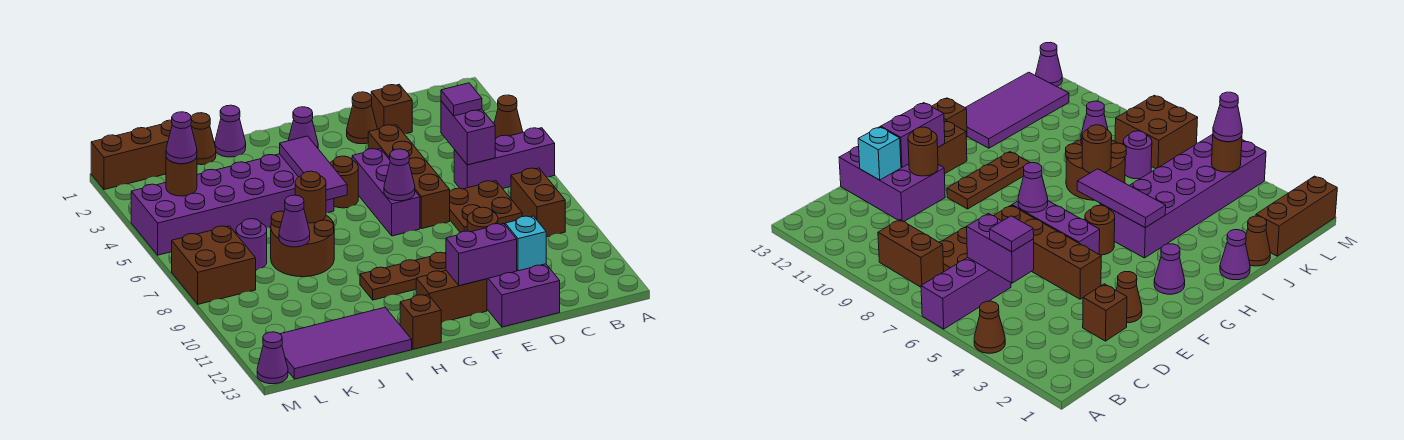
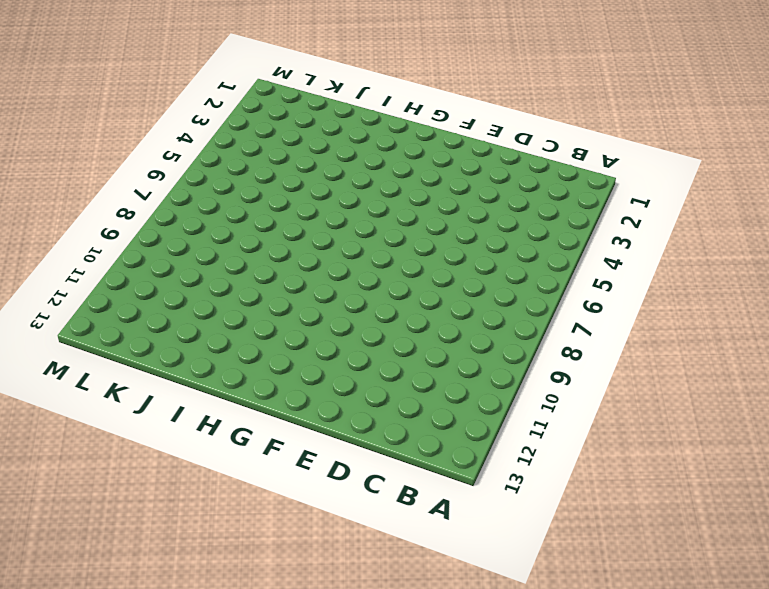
none -> brown cone A4 level 1
none -> purple brick A6:C6 level 1
none -> brown brick B8:B9 level 1
none -> brown plate C7:D8 level 1

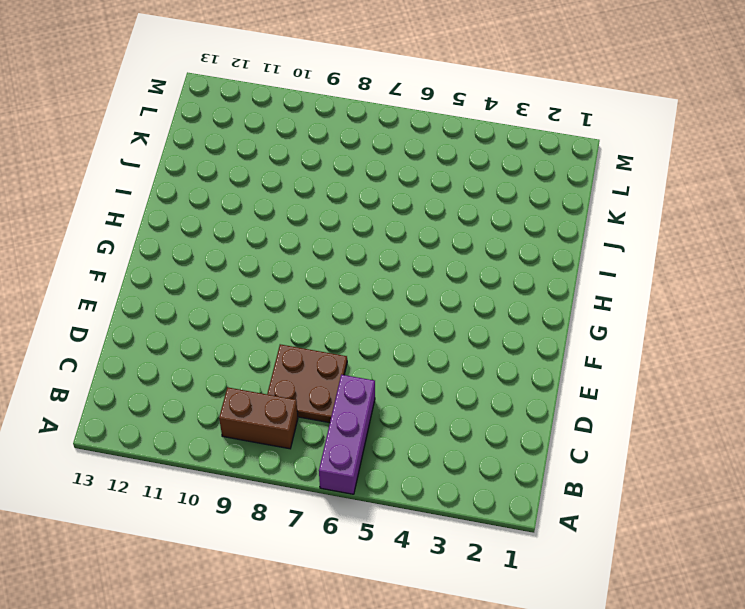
none -> brown cone A4 level 1
none -> brown brick D2 level 1
none -> purple brick D11:E13 level 1
none -> brown cone E2 level 1

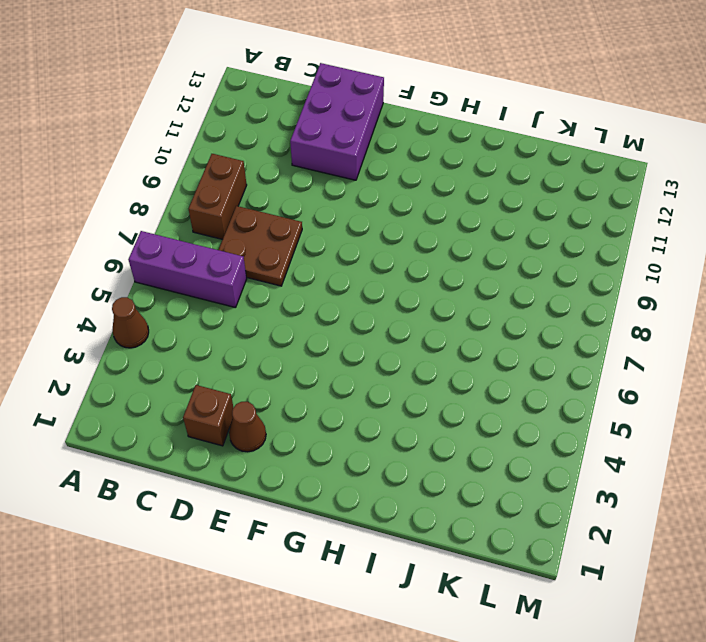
none -> brown brick E4:E7 level 1
none -> purple brick F5:F7 level 1
none -> brown plate F10:H10 level 1
none -> brown brick F12:G12 level 1

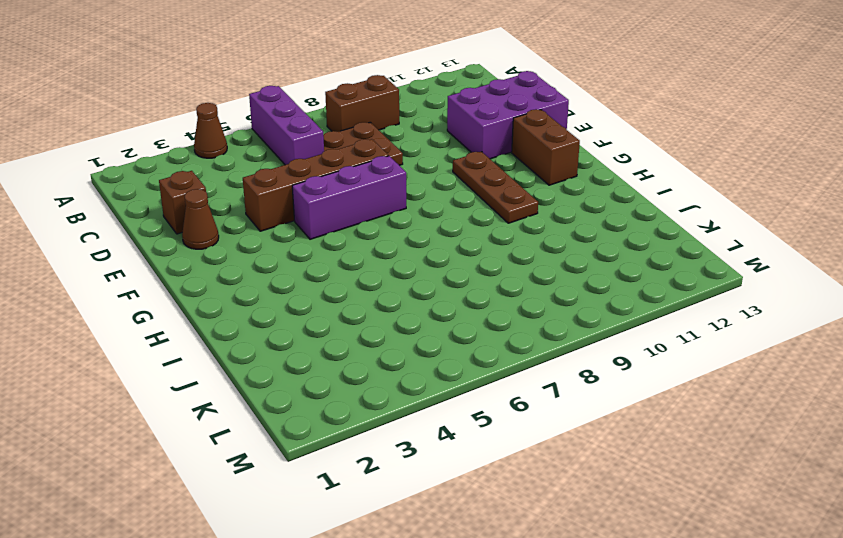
none -> purple cone G2 level 1
none -> brown round brick G5 level 1
none -> purple brick H4:M5 level 1
none -> brown brick H13 level 1

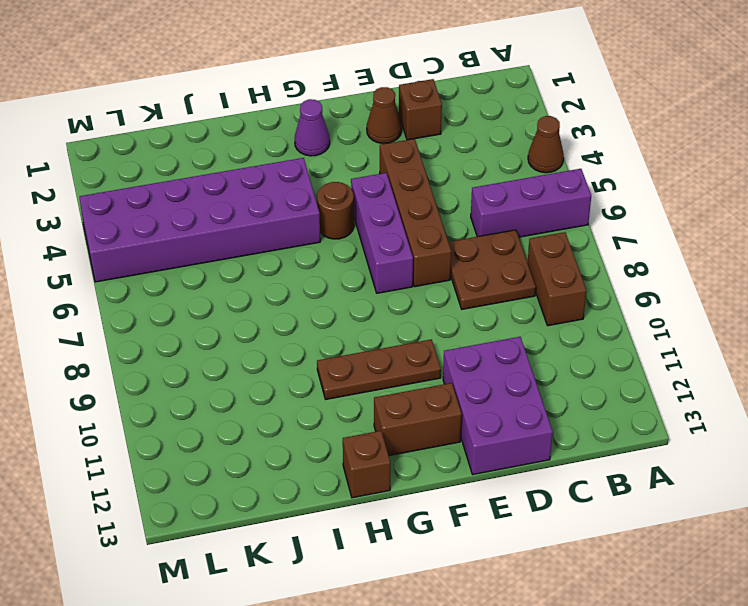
none -> purple cone I1 level 1
none -> brown round brick I7:J8 level 1
none -> purple tile I12:L13 level 1
none -> brown cone J1 level 1

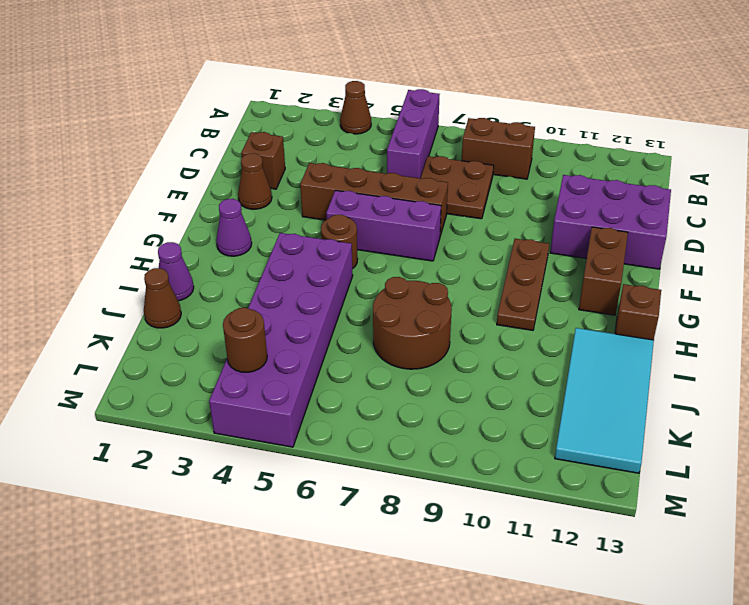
cyan tile I12:L13 level 1 -> purple tile I12:L13 level 1
none -> brown brick K1:M1 level 1
none -> purple round brick K7 level 1
none -> brown brick L7:M8 level 1
none -> purple cone M13 level 1

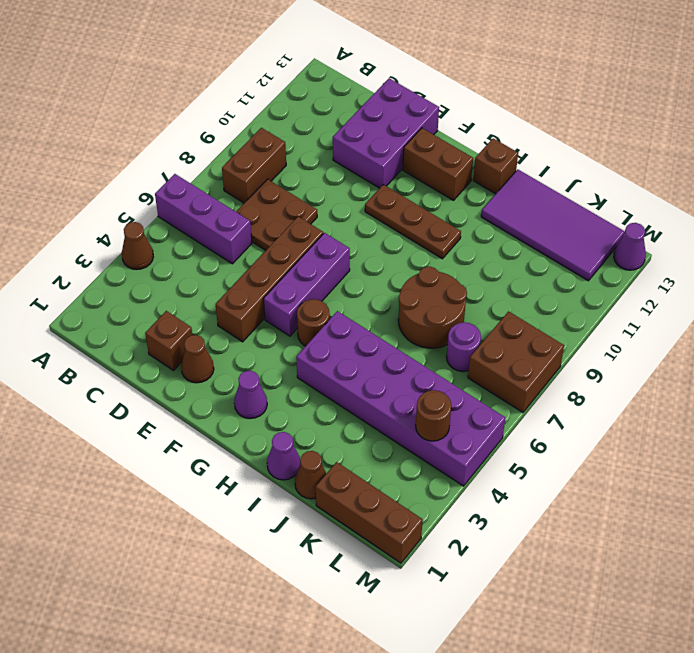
none -> purple brick C5:C6 level 2
none -> cyan brick D12 level 2
none -> brown round brick E11 level 2
none -> purple brick E12:F12 level 2

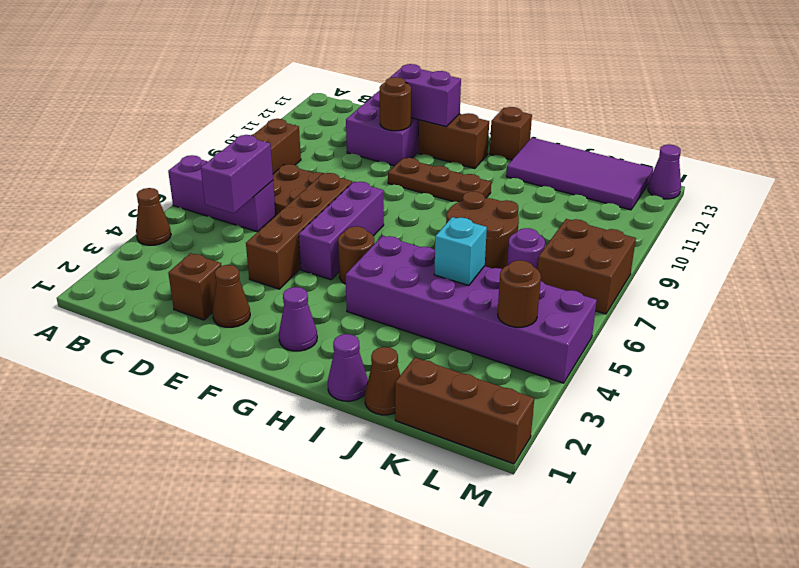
cyan brick J5 level 2 -> cyan brick D12 level 2
none -> purple cone F7 level 2
none -> purple tile H4:H6 level 2
none -> brown round brick I7 level 2
none -> purple cone J8 level 2

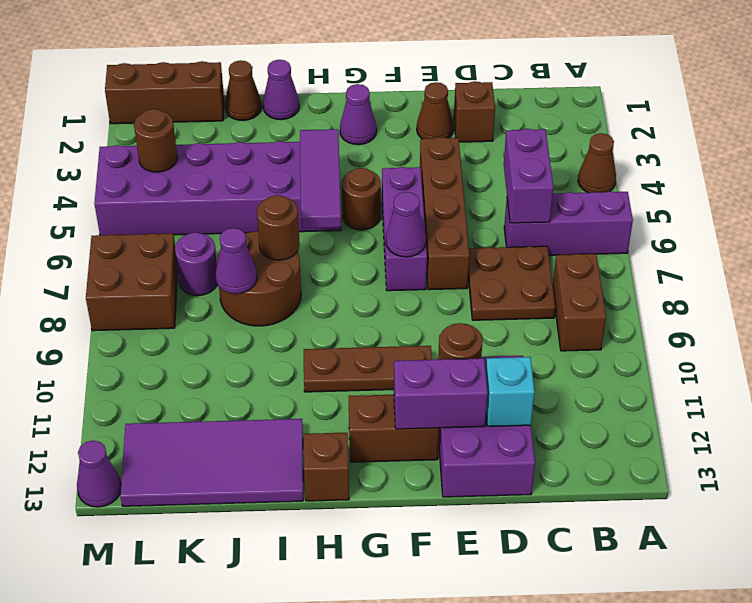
none -> purple tile C5 level 3
none -> purple cone L4 level 3

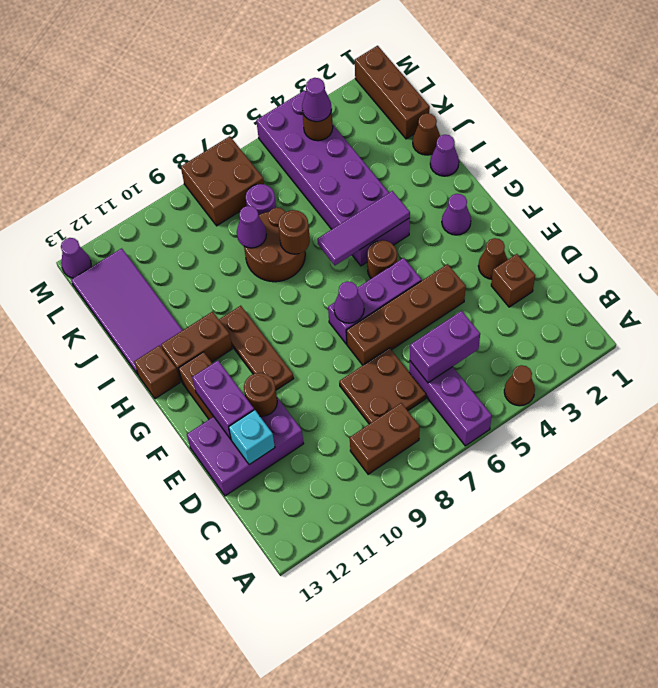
brown brick H11:H12 level 1 -> none
none -> purple tile C5 level 3

